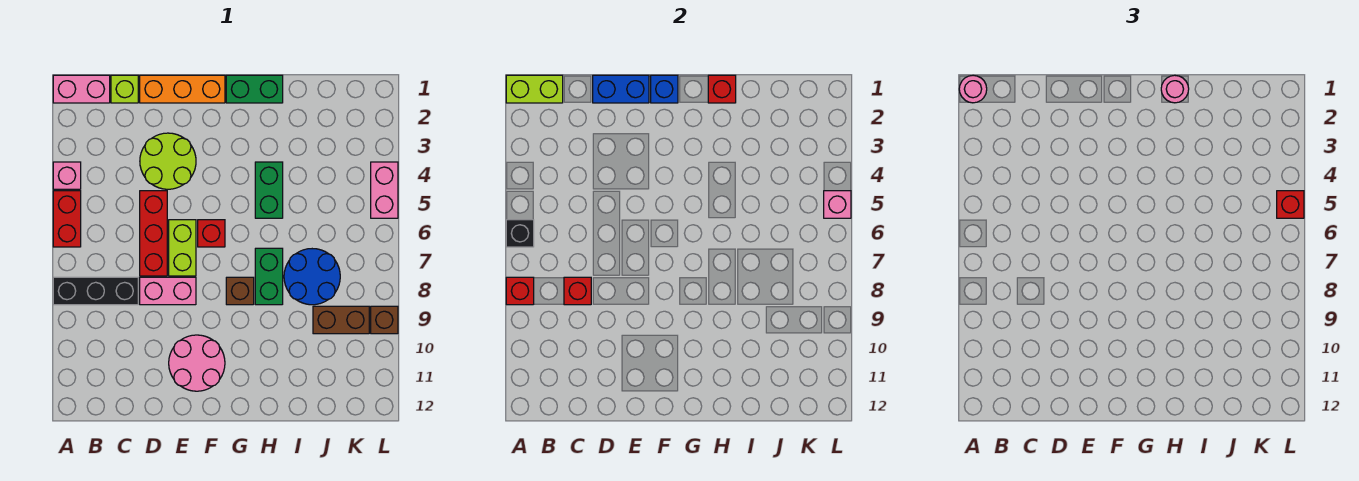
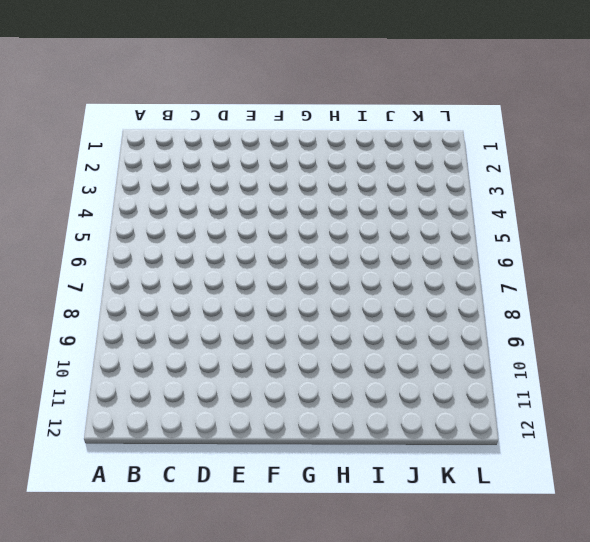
none -> pink brick A1:B1 level 1
none -> pink brick A4 level 1
none -> red brick A5:A6 level 1
none -> black brick A8:C8 level 1

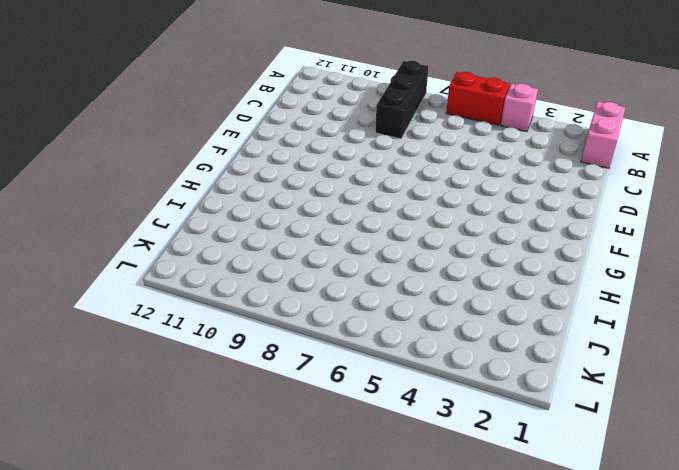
none -> lime brick C1 level 1
none -> orange brick D1:F1 level 1
none -> lime round brick D3:E4 level 1
none -> red brick D5:D7 level 1

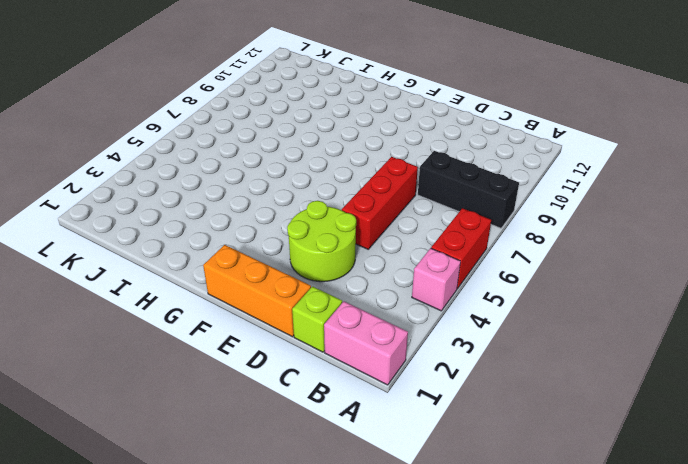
none -> pink brick D8:E8 level 1
none -> lime brick E6:E7 level 1
none -> pink round brick E10:F11 level 1
none -> red brick F6 level 1

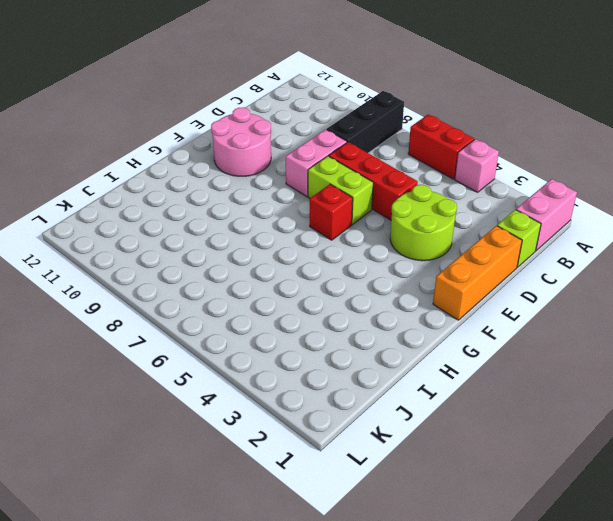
none -> green brick G1:H1 level 1
none -> brown brick G8 level 1
none -> green brick H4:H5 level 1
none -> green brick H7:H8 level 1

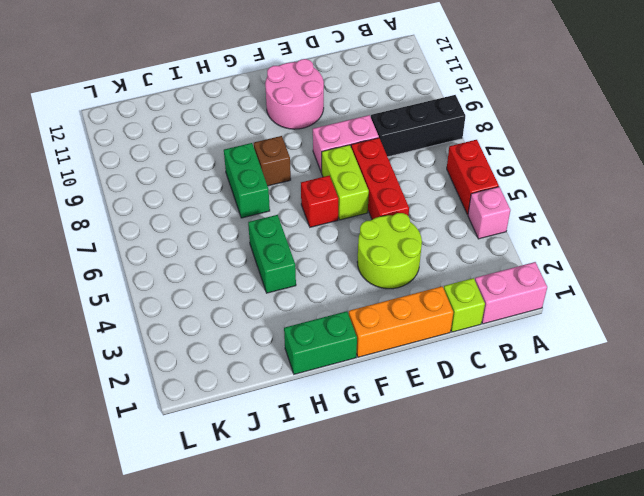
none -> blue round brick I7:J8 level 1
none -> brown brick J9:K9 level 1
none -> pink brick L4:L5 level 1
none -> brown brick L9 level 1

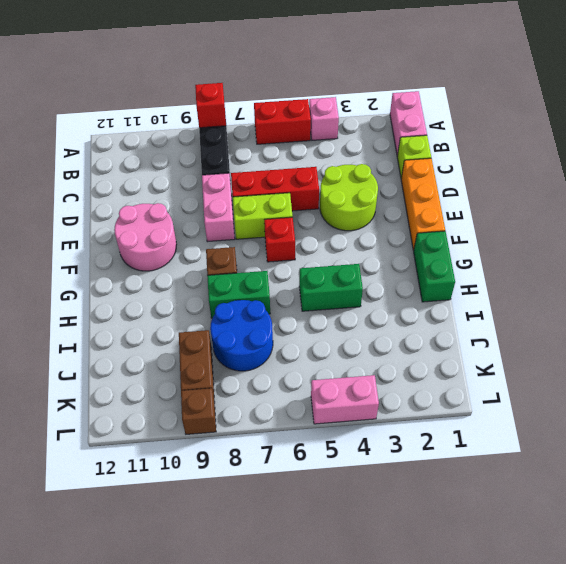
none -> lime brick A1:B1 level 2
none -> black brick A6 level 2
none -> red brick C8 level 2
none -> blue brick D1:E1 level 2

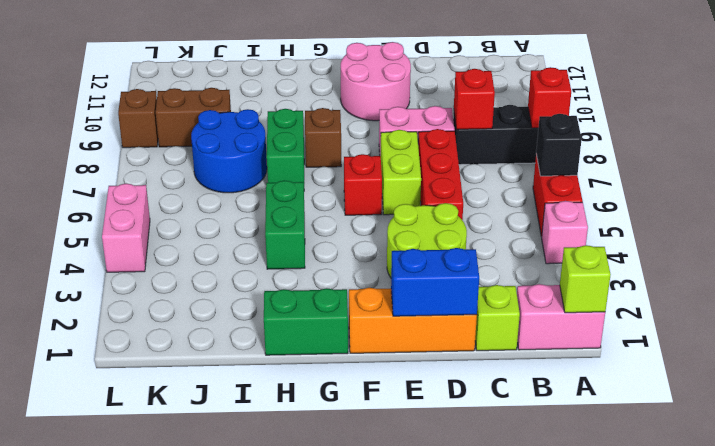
lime brick A1 level 2 -> lime brick A1:B1 level 2
none -> blue brick F1 level 2
none -> red brick H1 level 2
none -> pink brick L5 level 2
none -> pink round brick A1 level 3

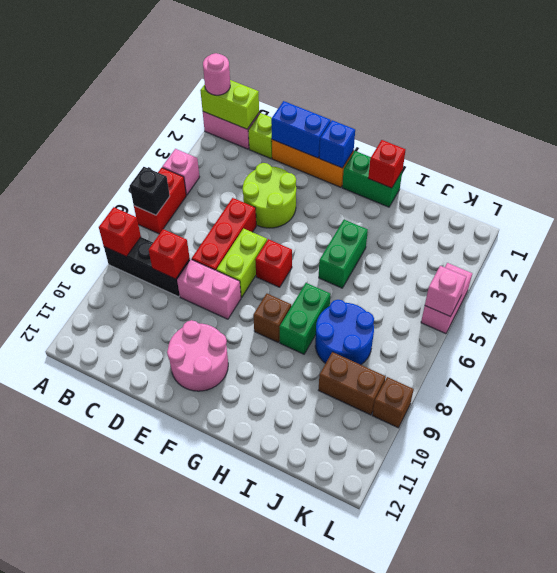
none -> pink round brick H1 level 3
none -> red brick L5 level 3

